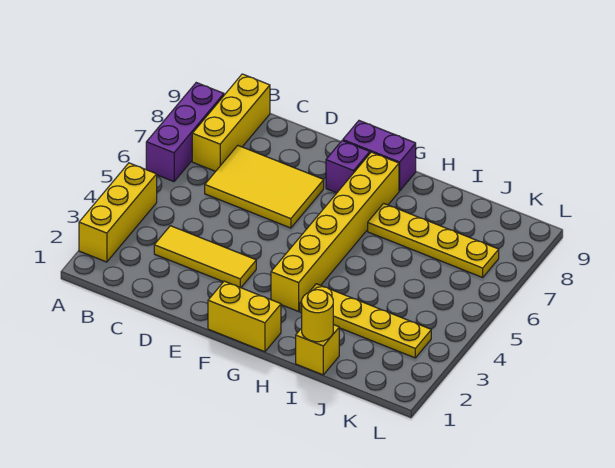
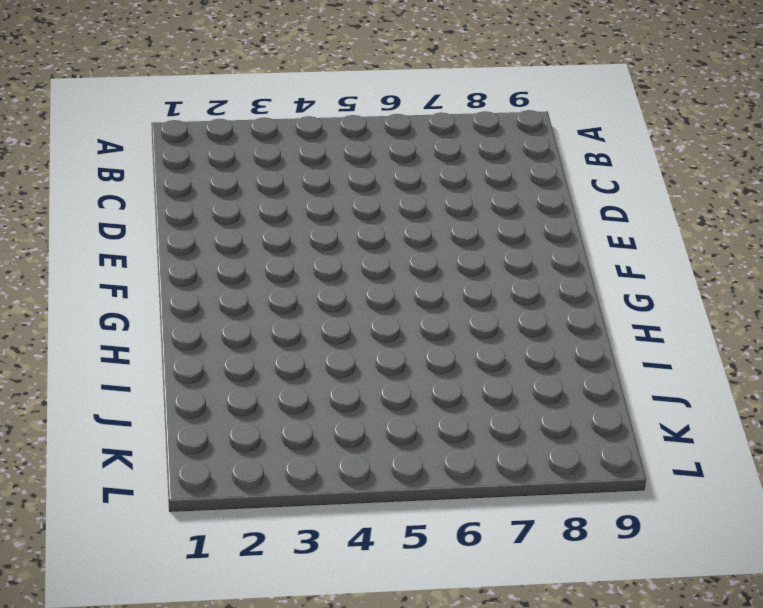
none -> yellow brick A2:A4 level 1
none -> purple brick A6:A8 level 1
none -> yellow brick B7:B9 level 1

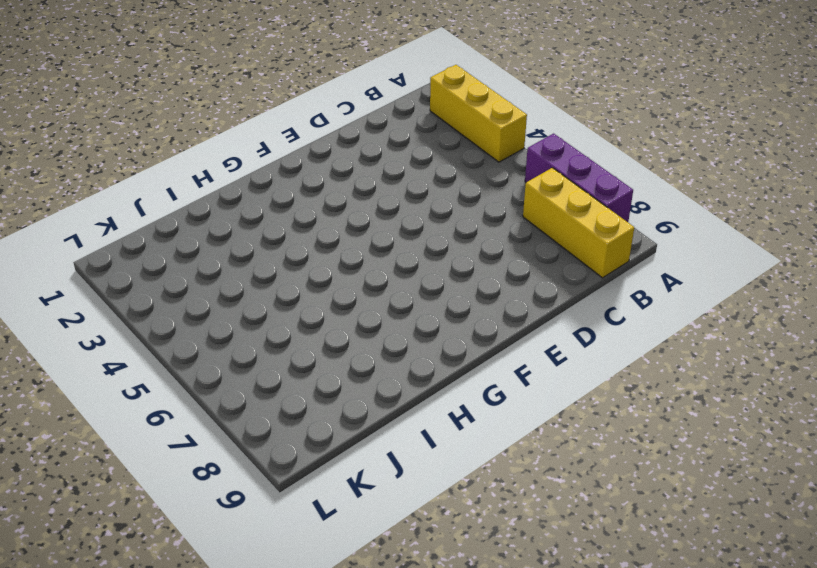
none -> yellow tile C3:E3 level 1
none -> yellow tile C6:E7 level 1
none -> yellow brick F1:G1 level 1

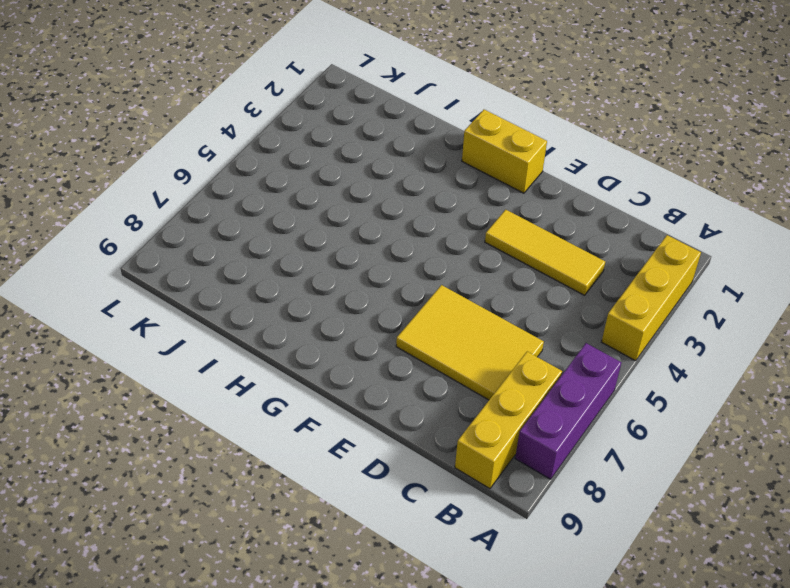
none -> purple brick F8 level 1
none -> purple brick F9:G9 level 1
none -> yellow brick G3:G8 level 1

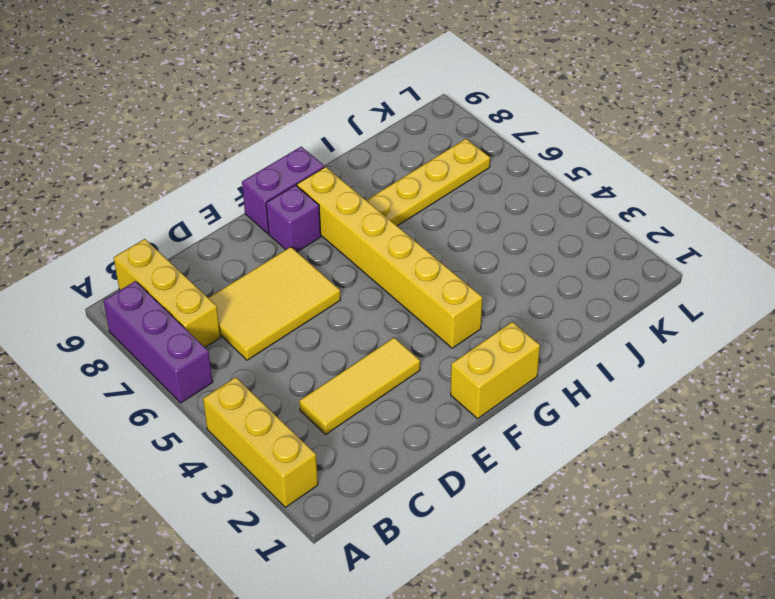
none -> yellow plate H3:K3 level 1
none -> yellow brick I1 level 1
none -> yellow round brick I1 level 2

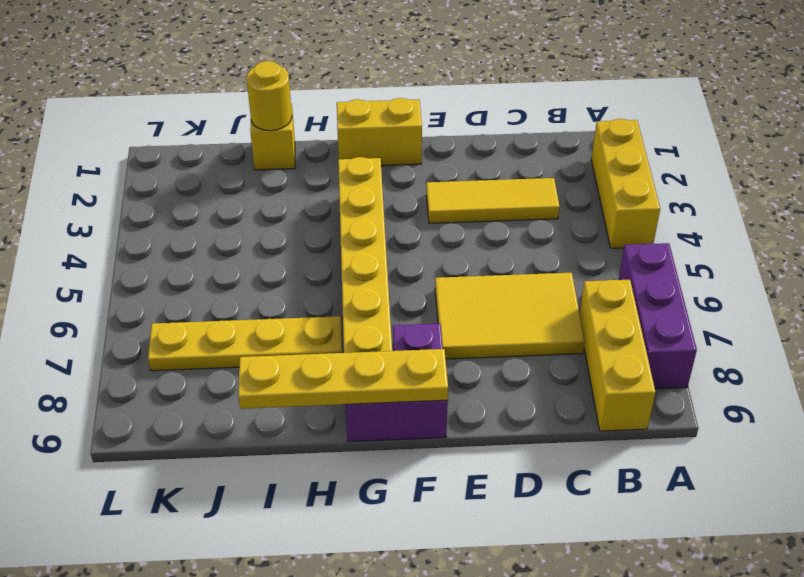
yellow plate F9:I9 level 2 -> yellow plate H3:K3 level 1

